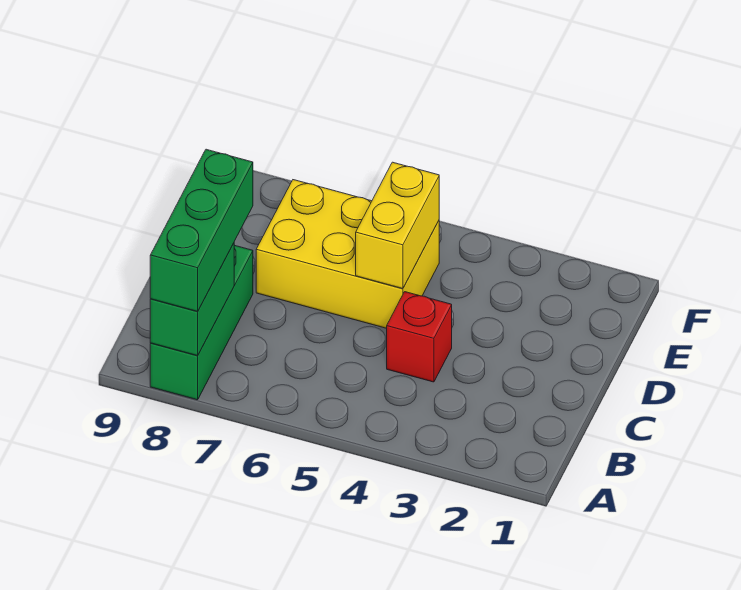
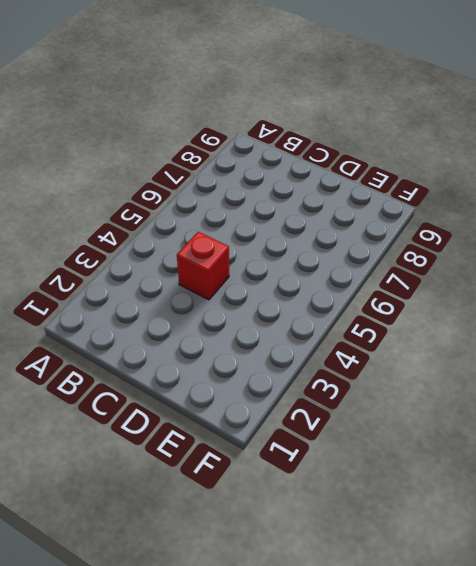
none -> green brick A8:C8 level 1
none -> yellow brick D5:E7 level 1

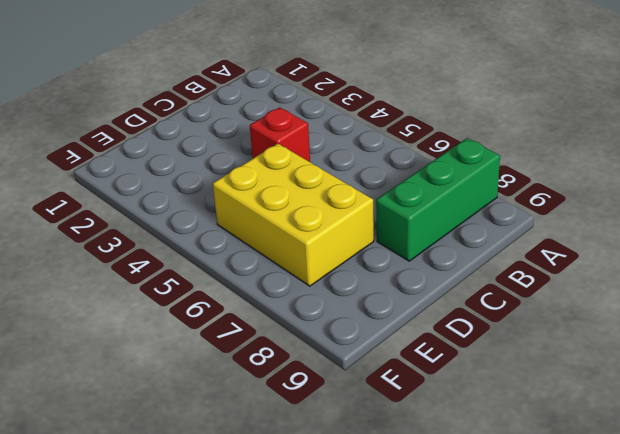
none -> green brick A8:B8 level 2
none -> yellow brick D5:E5 level 2

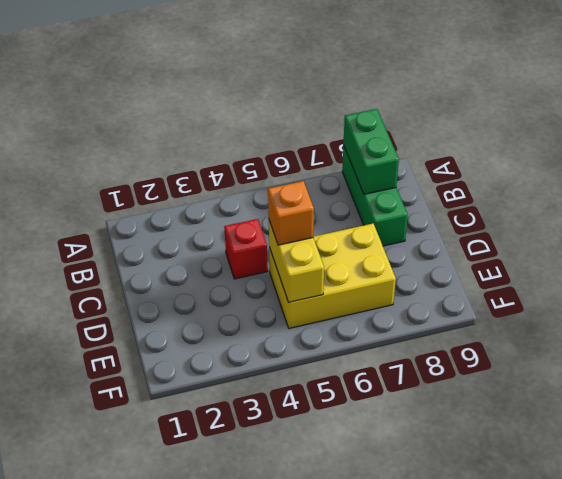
orange brick D5 level 3 -> none
none -> green brick A8:C8 level 3

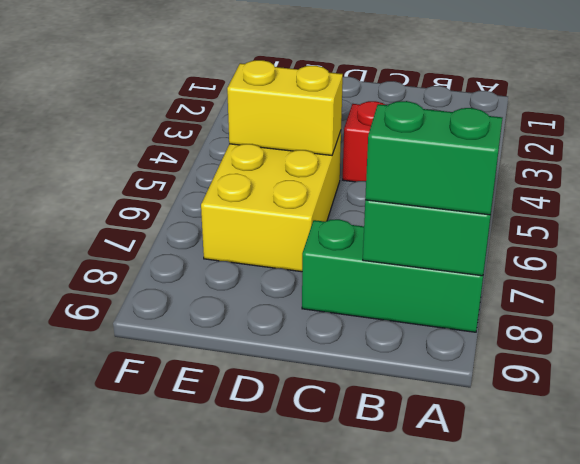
green brick A8:B8 level 3 -> green brick A8:C8 level 3

